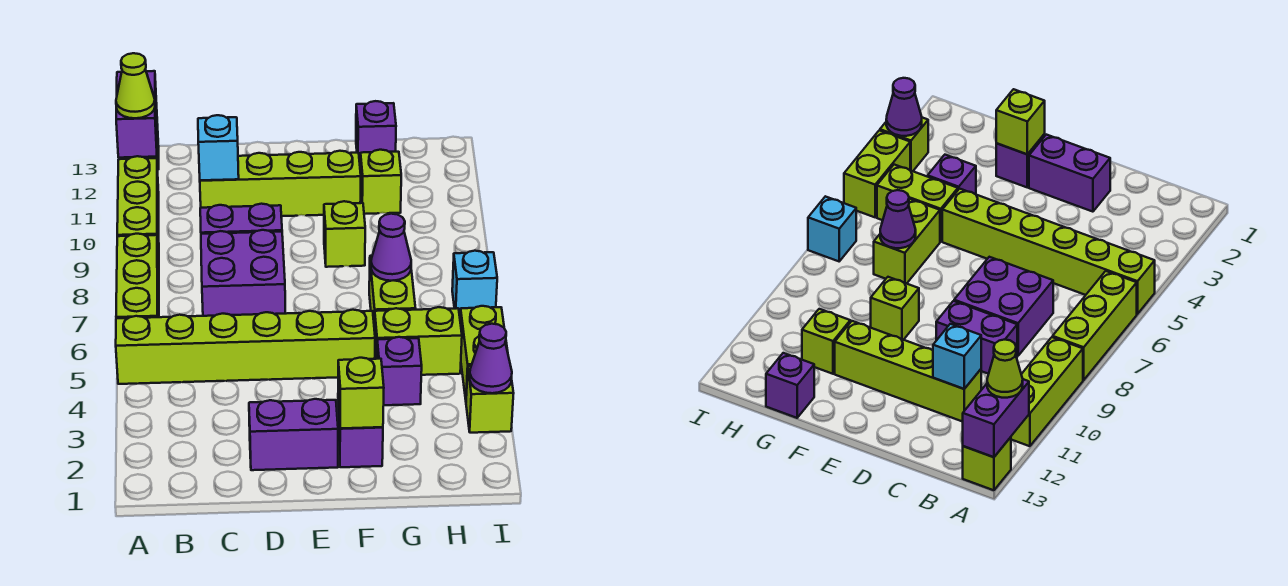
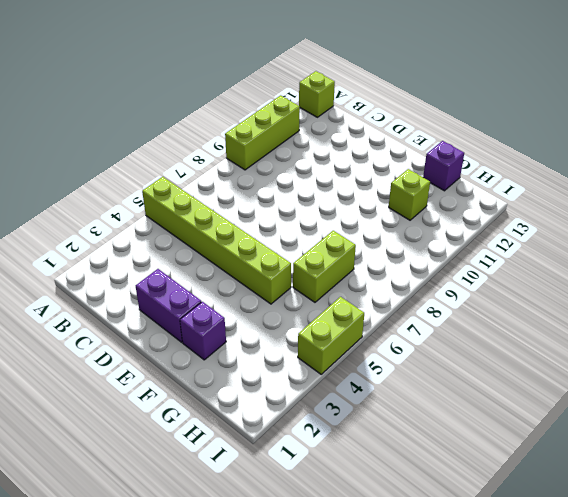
none -> lime brick A6:A8 level 1
none -> purple brick C7:D8 level 1
none -> purple brick C9:D9 level 1

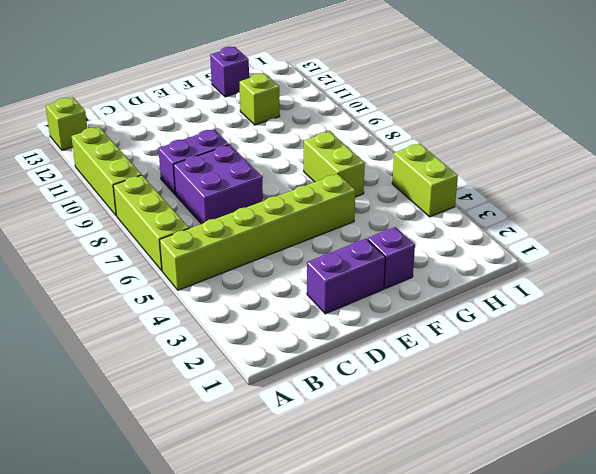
none -> lime brick C11:F11 level 1
none -> lime brick F9 level 1
none -> purple brick G4 level 1

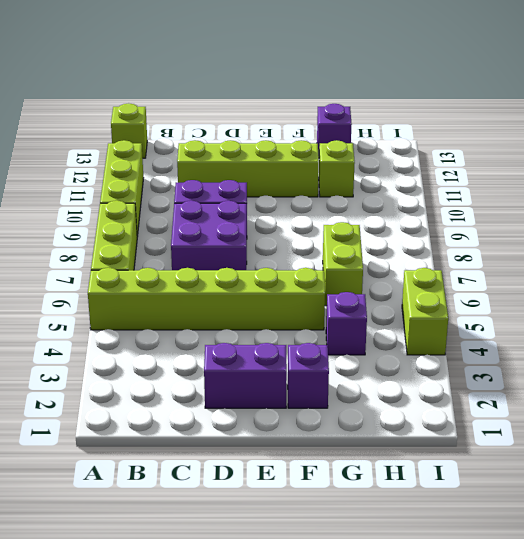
none -> lime brick F9 level 1
none -> lime brick G5:H5 level 1
none -> lime brick I3 level 1

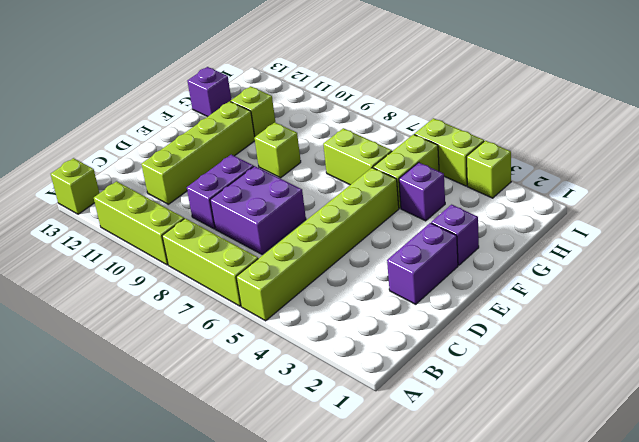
none -> cyan brick I7 level 1
none -> purple brick A12:A13 level 2
none -> cyan brick C11 level 2

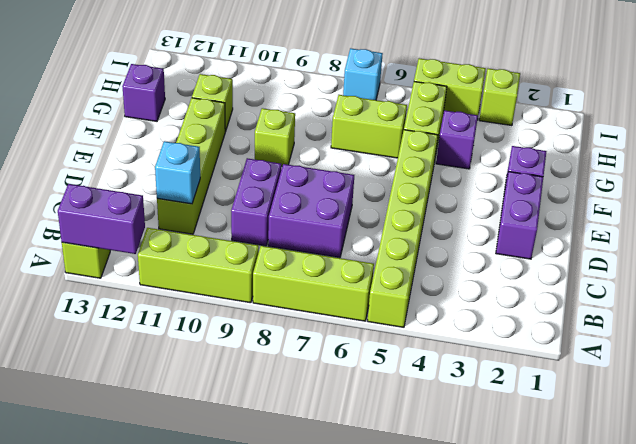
none -> lime brick F2 level 2
none -> purple cone G7 level 2
none -> purple cone I3 level 2

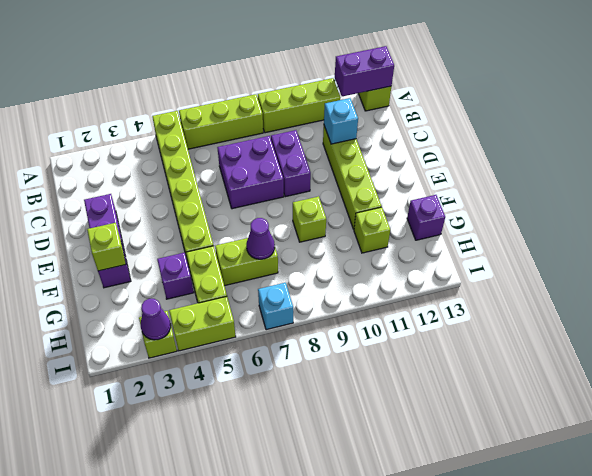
none -> lime cone A12 level 3

